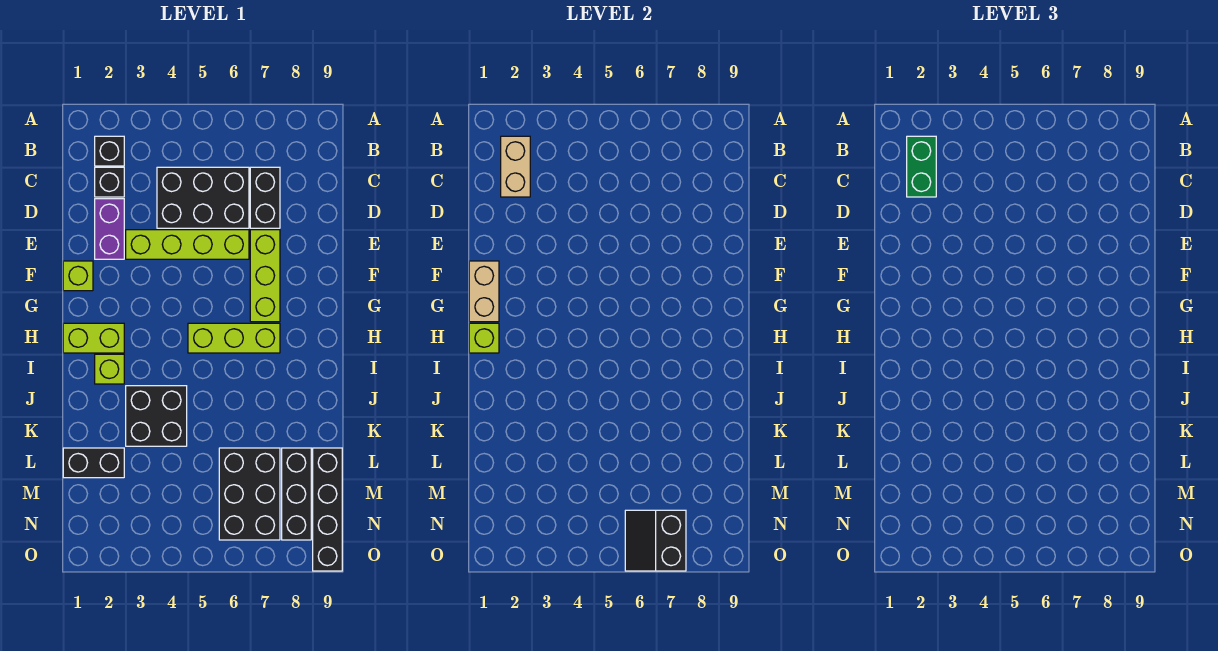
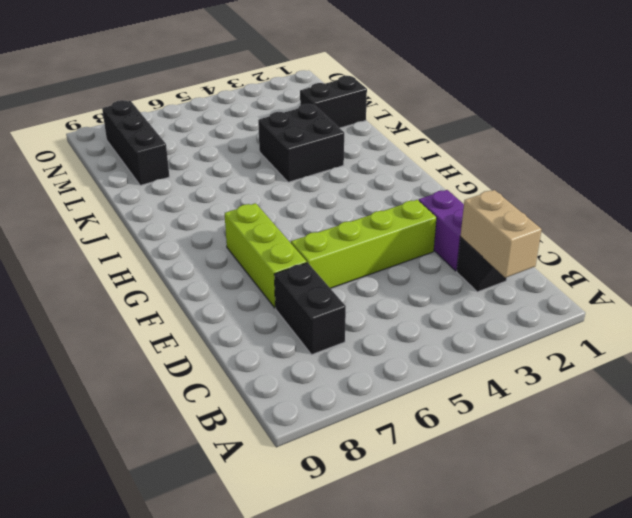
none -> black brick B2 level 1
none -> black brick C4:D6 level 1
none -> lime brick F1 level 1

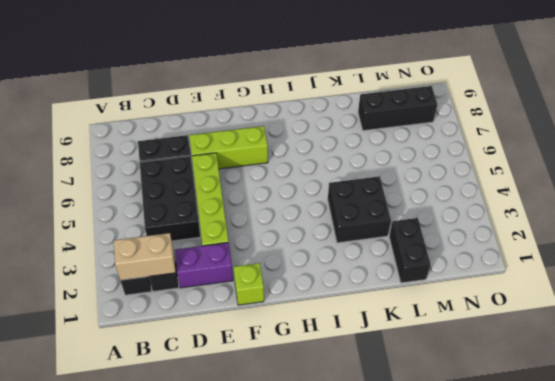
none -> lime brick H1:H2 level 1
none -> lime brick H5:H7 level 1
none -> lime brick I2 level 1

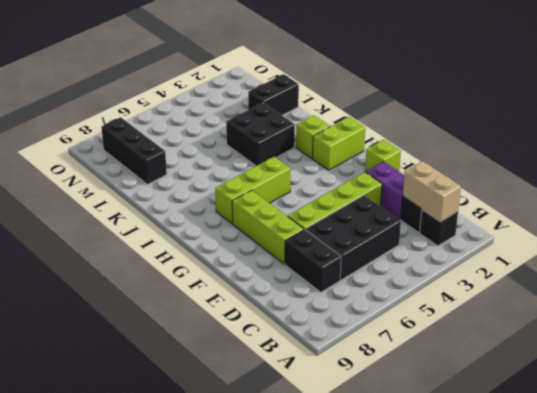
none -> black brick L6:N7 level 1
none -> black brick L9:O9 level 1
none -> tan brick F1:G1 level 2

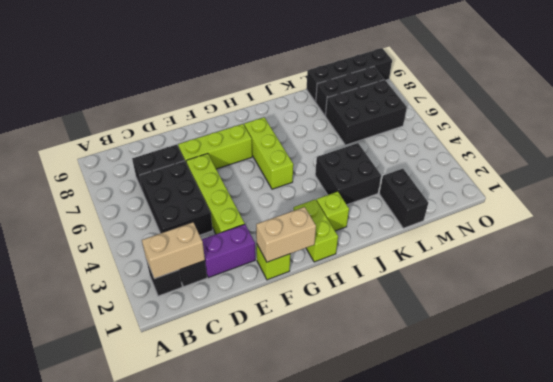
none -> lime brick H1 level 2
none -> black slope N6:O7 level 2 top 7
none -> green brick B2:C2 level 3

